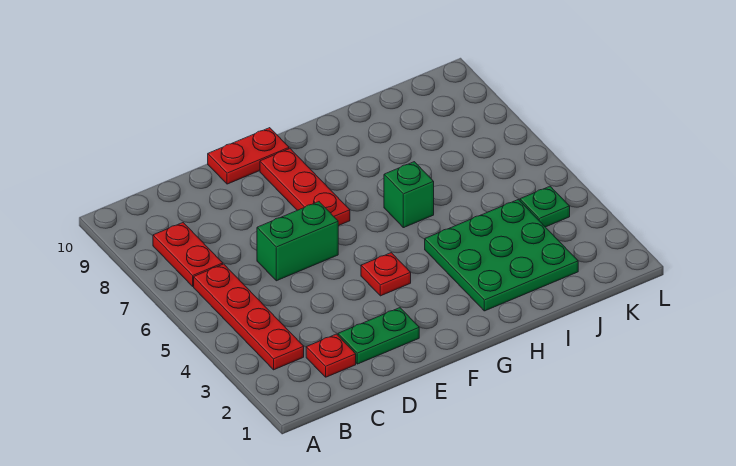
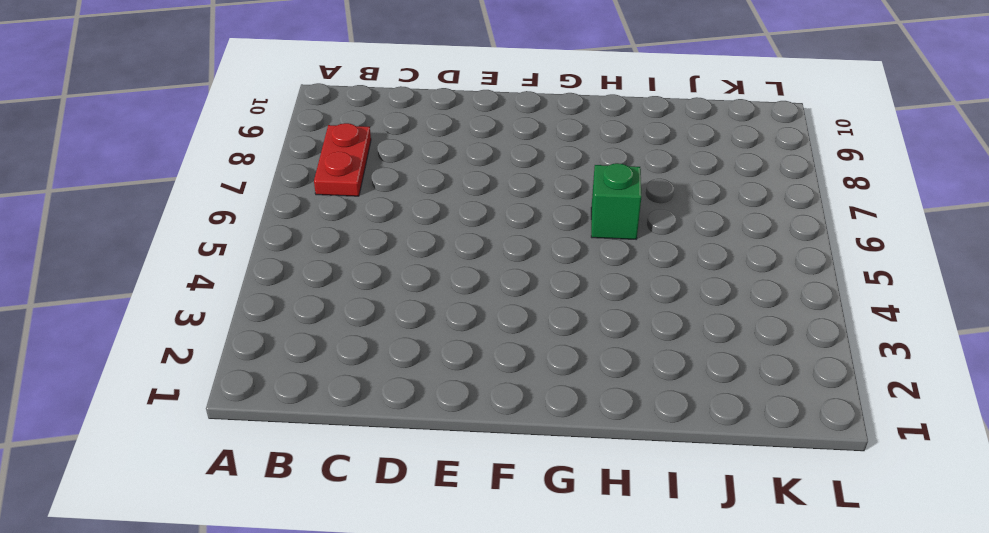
none -> red plate B3:B6 level 1
none -> red plate C2 level 1

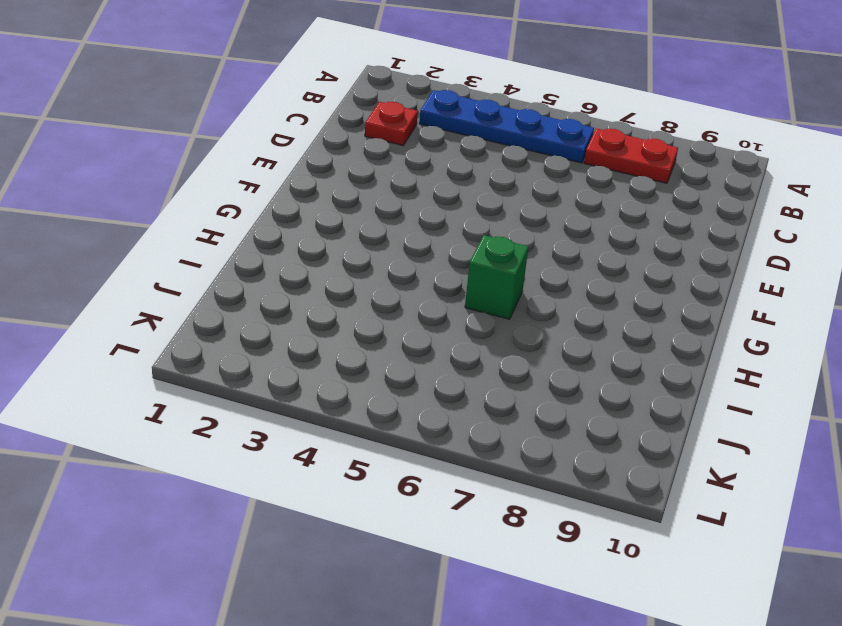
blue plate B3:B6 level 1 -> red plate B3:B6 level 1
none -> green plate D2:E2 level 1
none -> green brick D6:E6 level 1

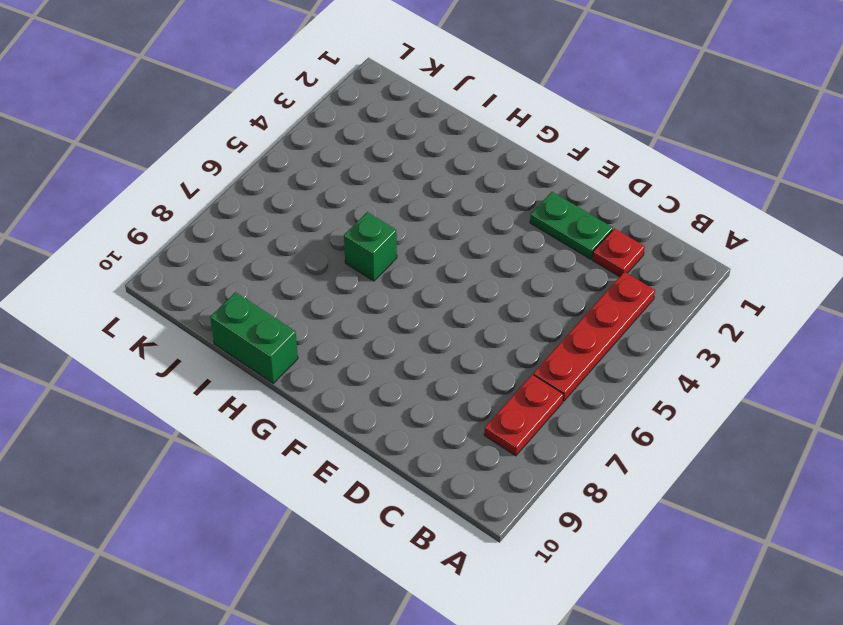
green brick H10:I10 level 1 -> green brick D6:E6 level 1
none -> red plate E10:F10 level 1
none -> red plate F4 level 1

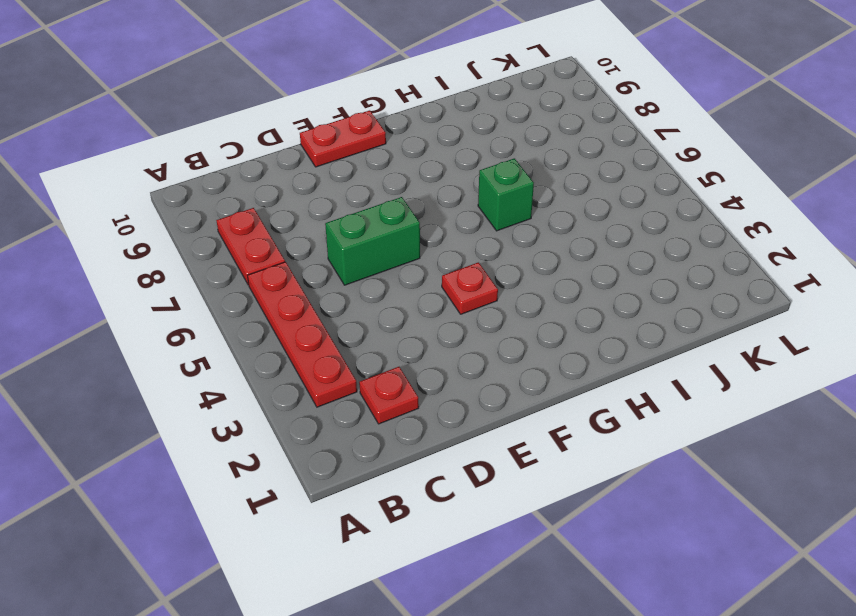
none -> green plate D2:E2 level 1
none -> red plate F7:F9 level 1

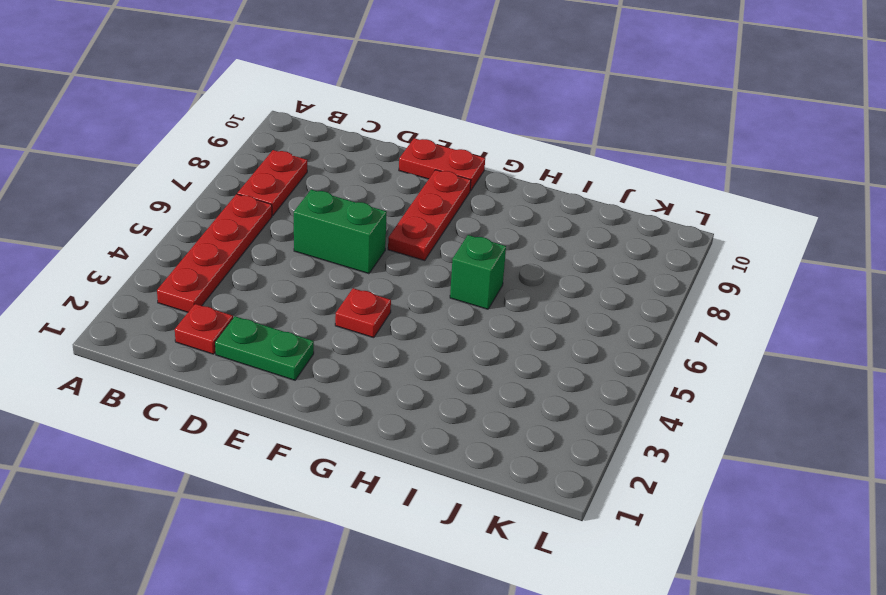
none -> green plate H2:J4 level 1
none -> green plate K4 level 1

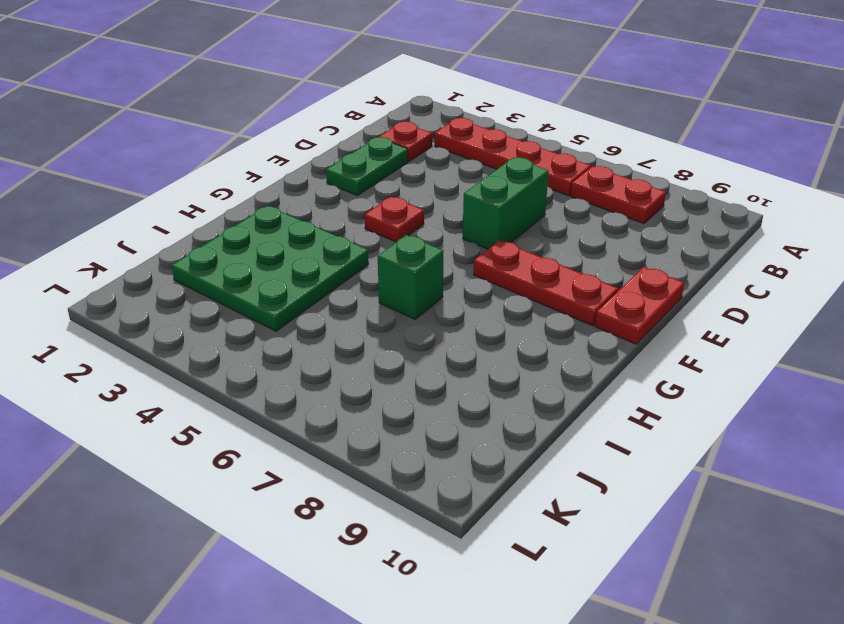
none -> green plate K4 level 1

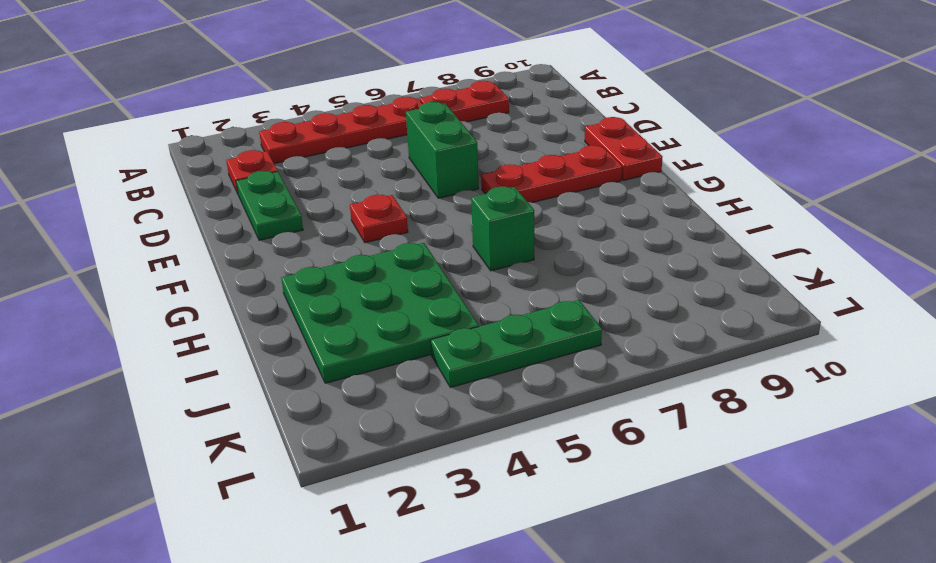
green plate K4:K6 level 1 -> green plate K4 level 1

